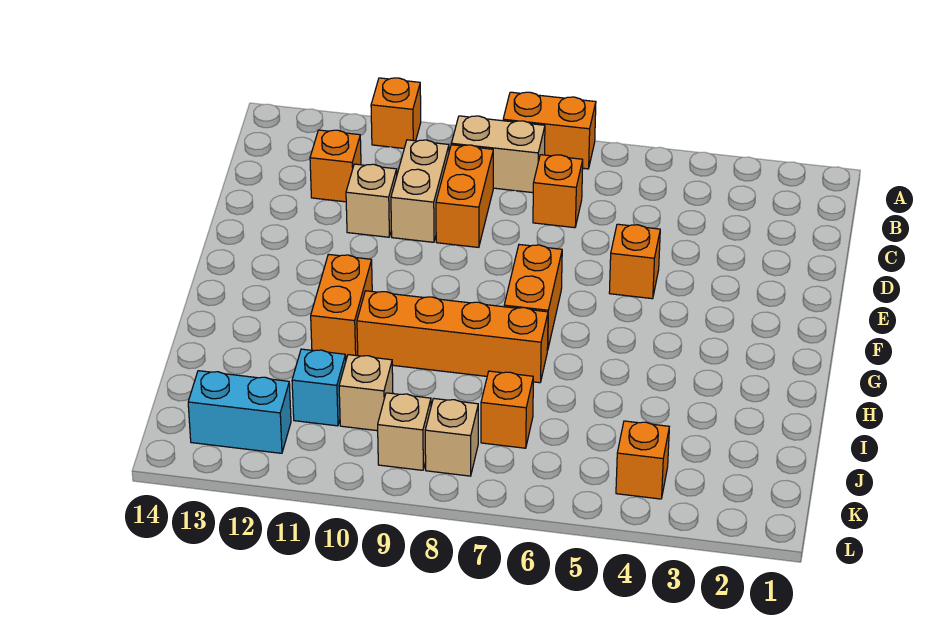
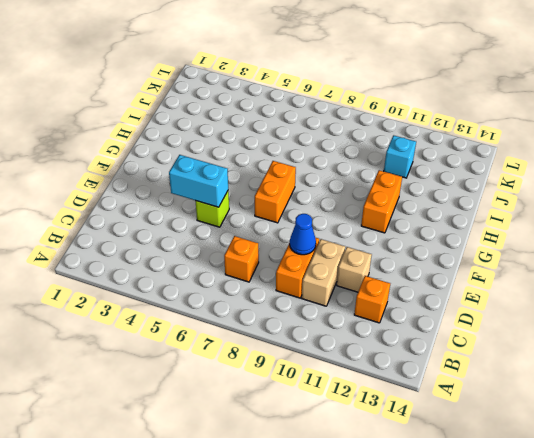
blue cone D9 level 2 -> none
cyan brick E4:E5 level 2 -> cyan brick K12:K13 level 1
lime brick E5 level 1 -> orange brick E5 level 1
none -> orange brick A7:A8 level 1
none -> orange brick A11 level 1
none -> tan brick B8:B9 level 1

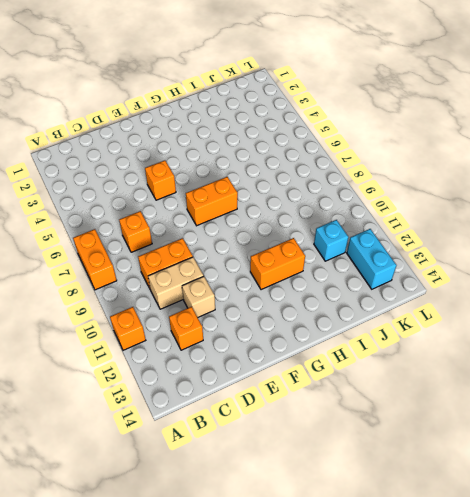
none -> tan brick B8:B9 level 1
none -> orange brick H7:H10 level 1
none -> orange brick J7 level 1

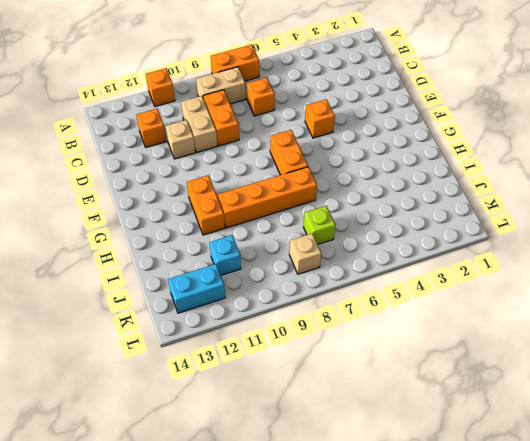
lime brick J7 level 1 -> orange brick J7 level 1
none -> tan brick J10 level 1
none -> orange brick K4 level 1
none -> tan brick K9 level 1

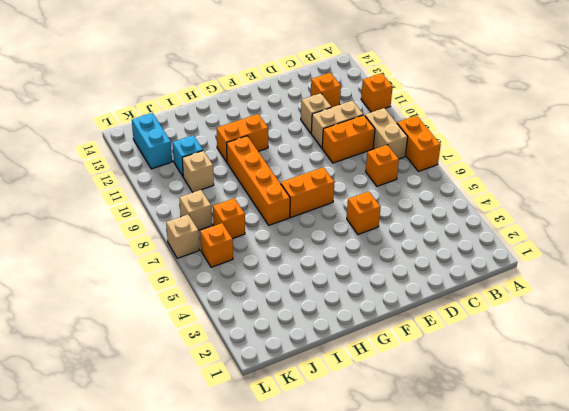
orange brick K6 level 1 -> orange brick K4 level 1
tan brick L7 level 1 -> tan brick K9 level 1

